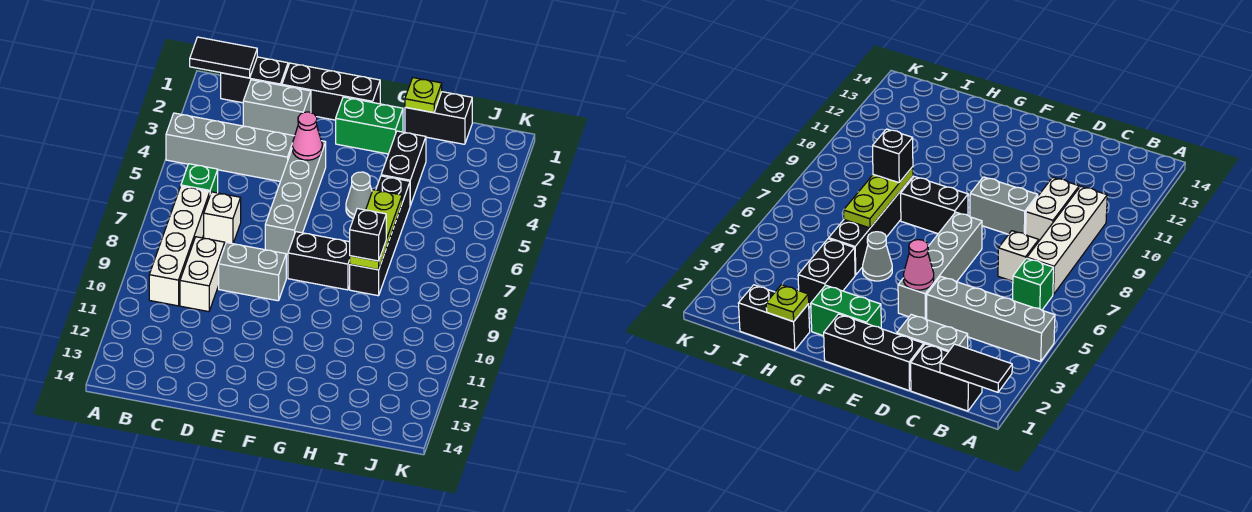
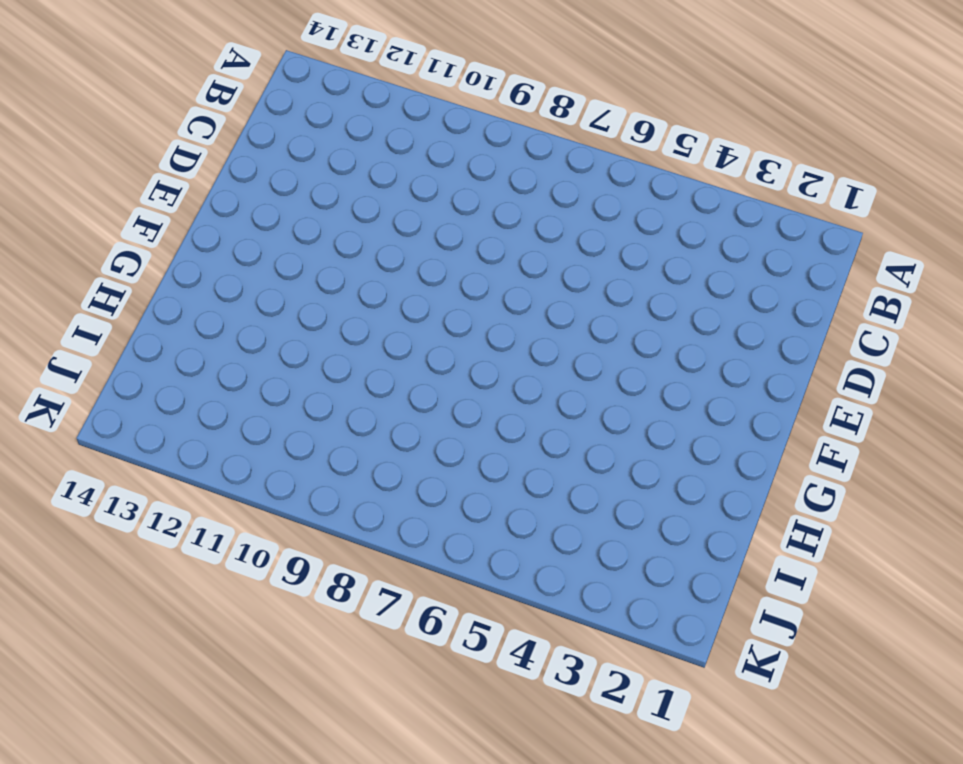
none -> grey brick A4:D4 level 1
none -> black brick B1:C1 level 1
none -> green brick B6 level 1

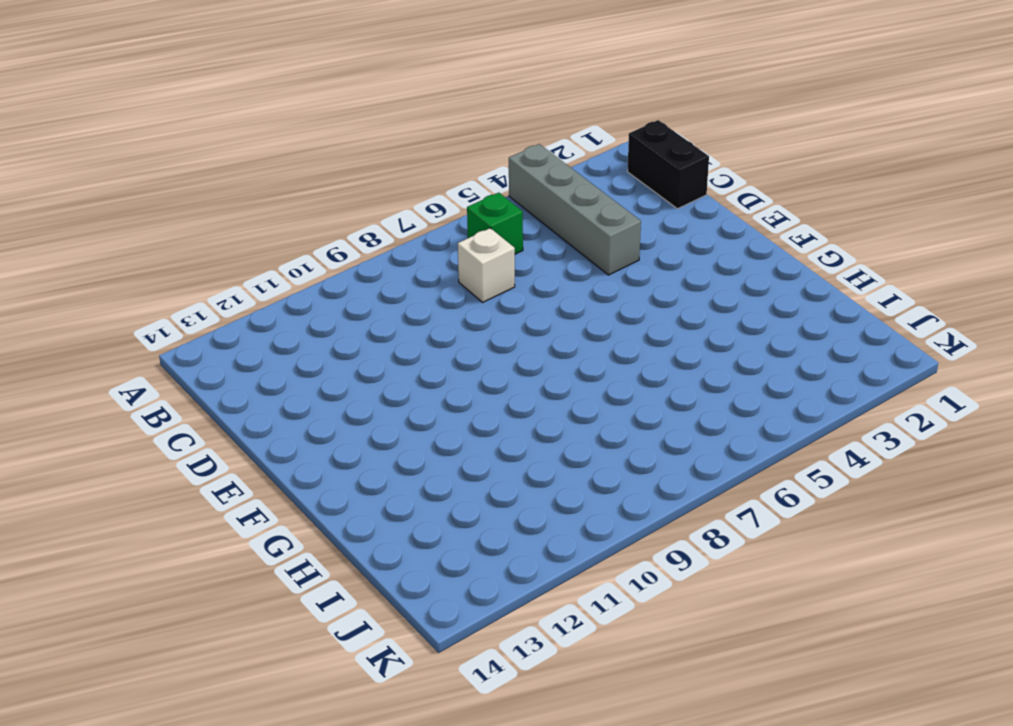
none -> white brick B7:B10 level 1
none -> grey brick C2:D2 level 1
none -> white brick C9:C10 level 1

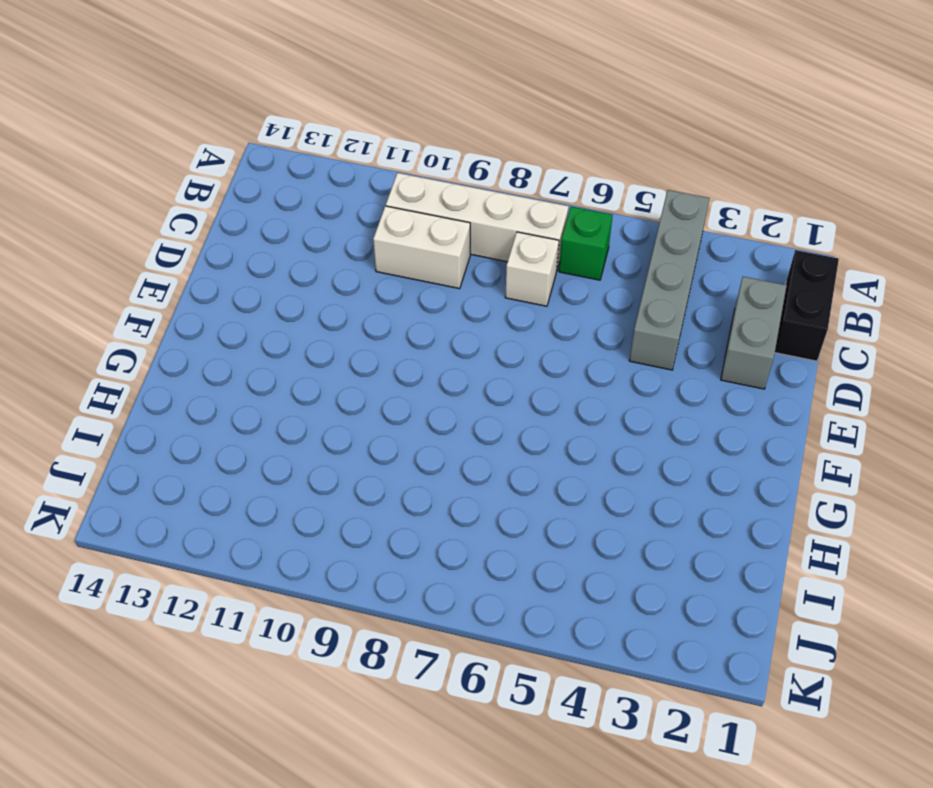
none -> black brick D1:F1 level 1
none -> grey brick D9:E9 level 1
none -> grey brick E4:E7 level 1

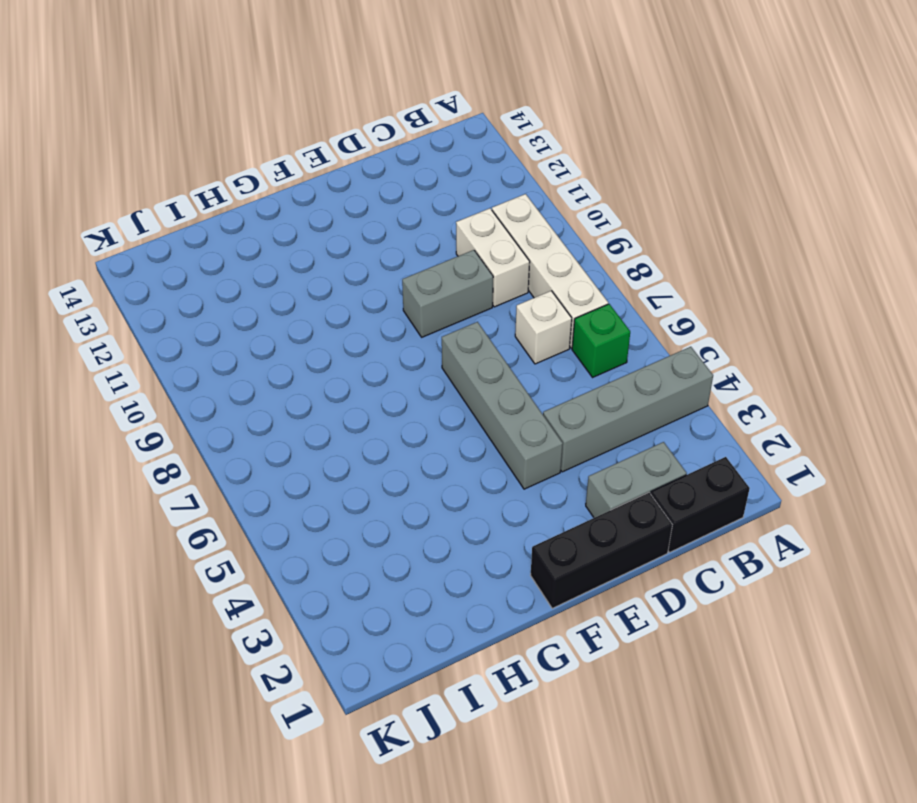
none -> green brick F2:G2 level 1
none -> black brick F8:G8 level 1
none -> grey cone G5 level 1

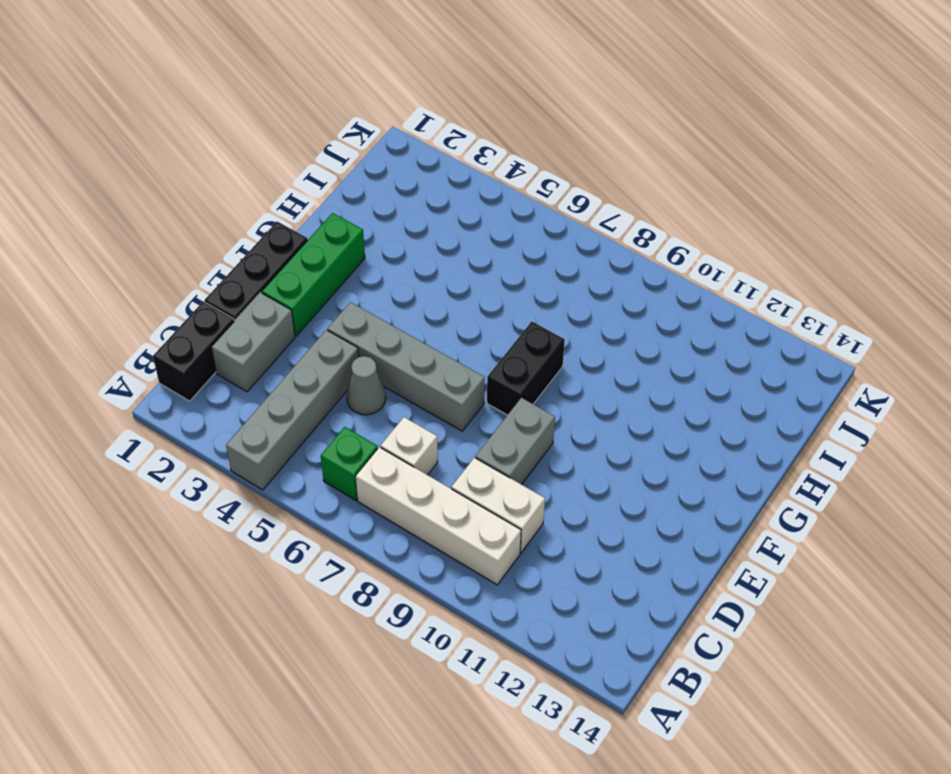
grey cone D5 level 1 -> grey cone G5 level 1
green brick E2:G2 level 1 -> green brick F2:G2 level 1
none -> black brick H1:I1 level 1
none -> black brick H3:H4 level 1
none -> black brick H5:H8 level 1

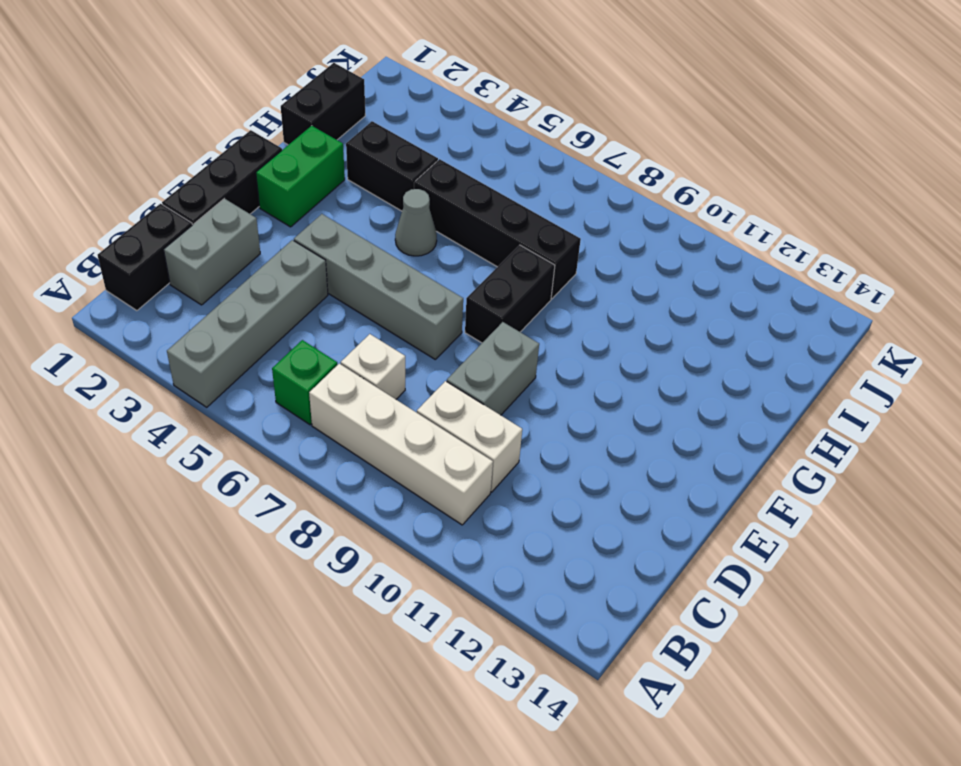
none -> black tile A1:B1 level 2
none -> pink cone E4 level 2
none -> lime plate H1 level 2

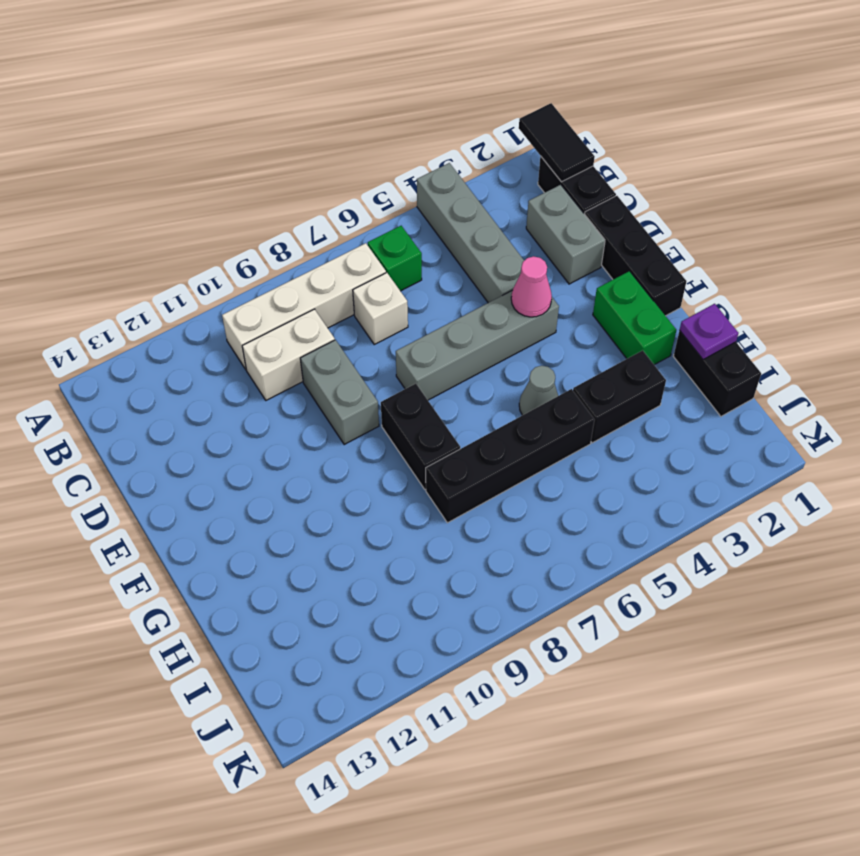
purple plate H1 level 2 -> lime plate H1 level 2
none -> lime plate H6:H8 level 2
none -> black brick H8 level 3

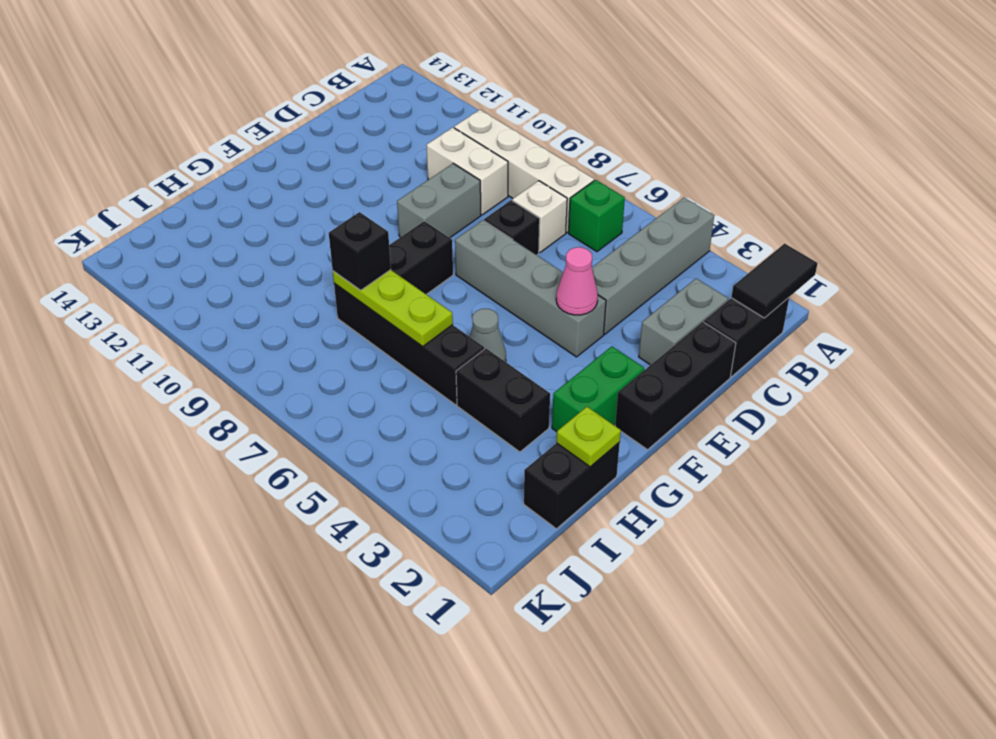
black brick D7 level 1 -> none

